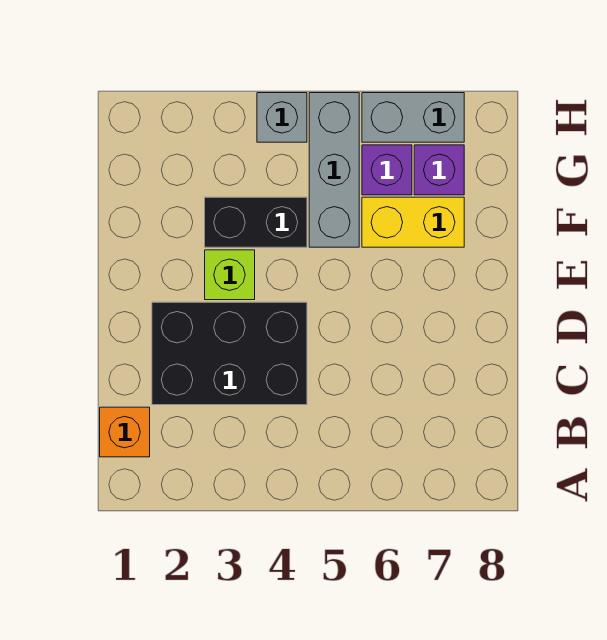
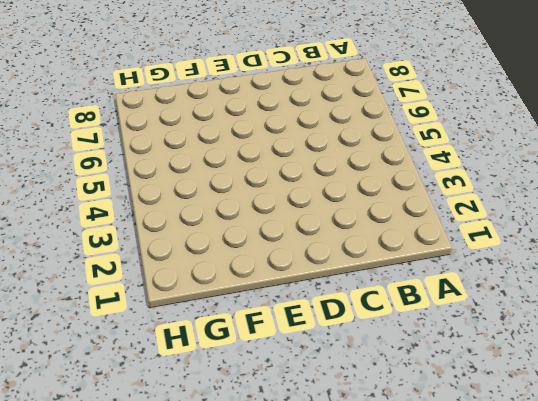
none -> orange brick B1 level 1
none -> black brick C2:D4 level 1

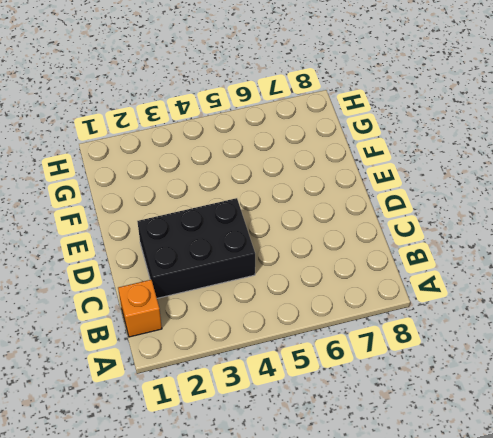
none -> lime brick E3 level 1
none -> black brick F3:F4 level 1

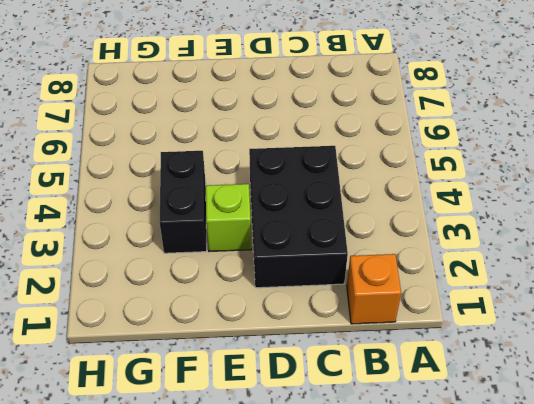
none -> grey brick F5:H5 level 1
none -> yellow brick F6:F7 level 1

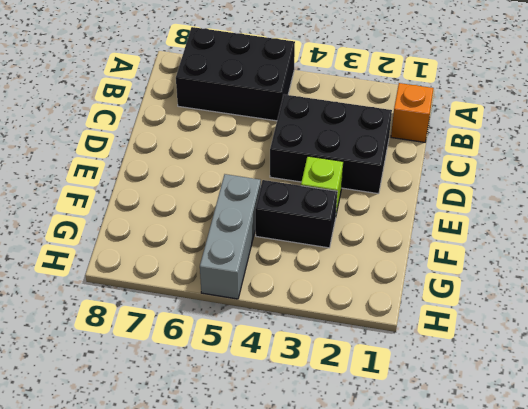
black brick A5:B7 level 1 -> none
none -> yellow brick F6:F7 level 1
none -> purple brick G6 level 1

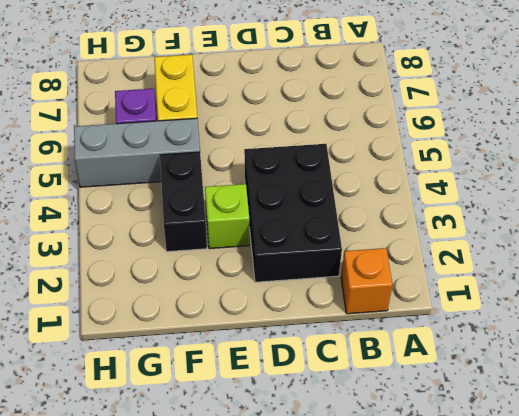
none -> purple brick G7 level 1
none -> grey brick H4 level 1

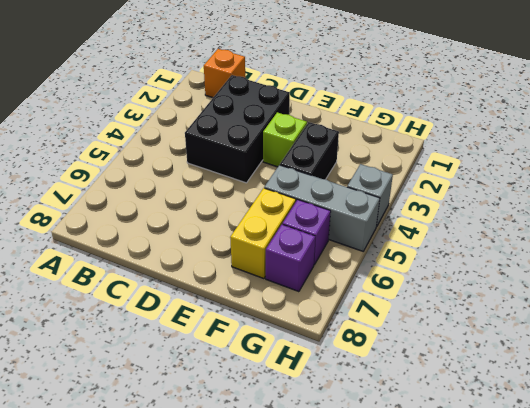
none -> grey brick H6:H7 level 1

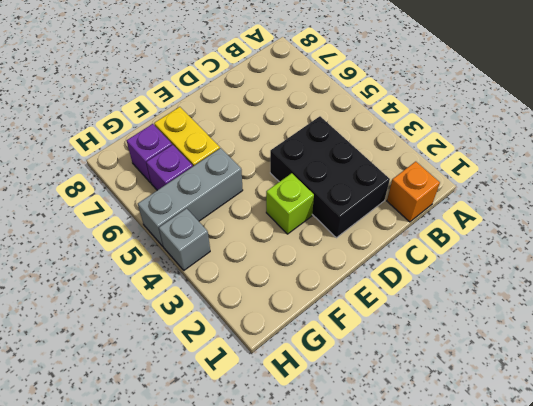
none -> black brick F3:F4 level 1
none -> grey brick H6:H7 level 1

